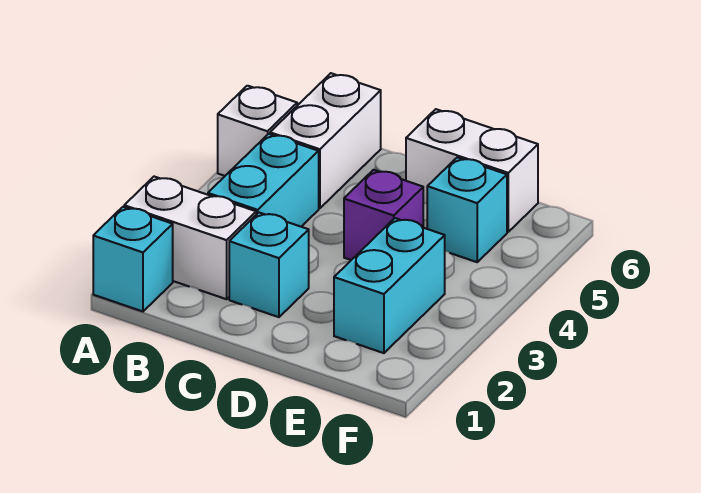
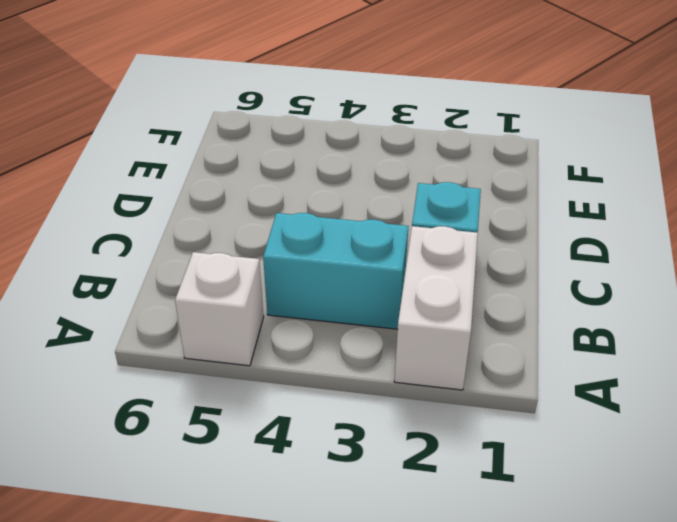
none -> cyan brick A1 level 1
none -> white brick B5:B6 level 1

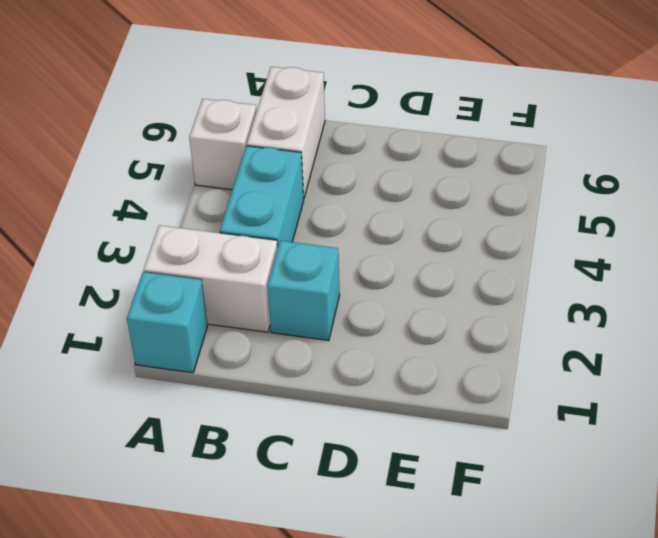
none -> purple brick D4 level 1
none -> white brick D6:E6 level 1

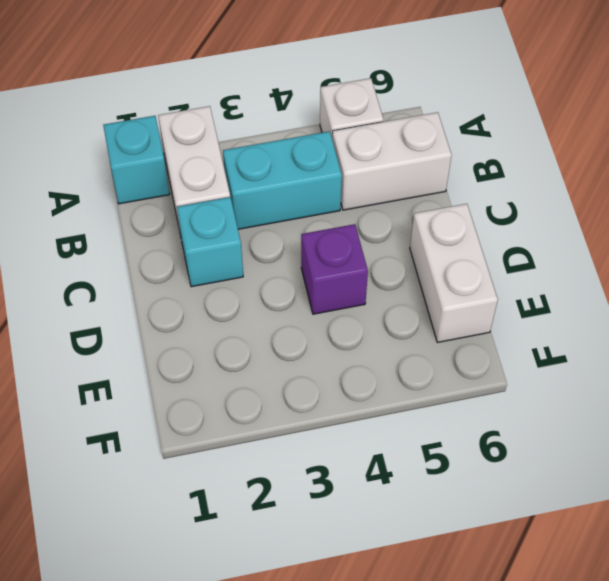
none -> cyan brick E2:E3 level 1
none -> cyan brick E5 level 1

